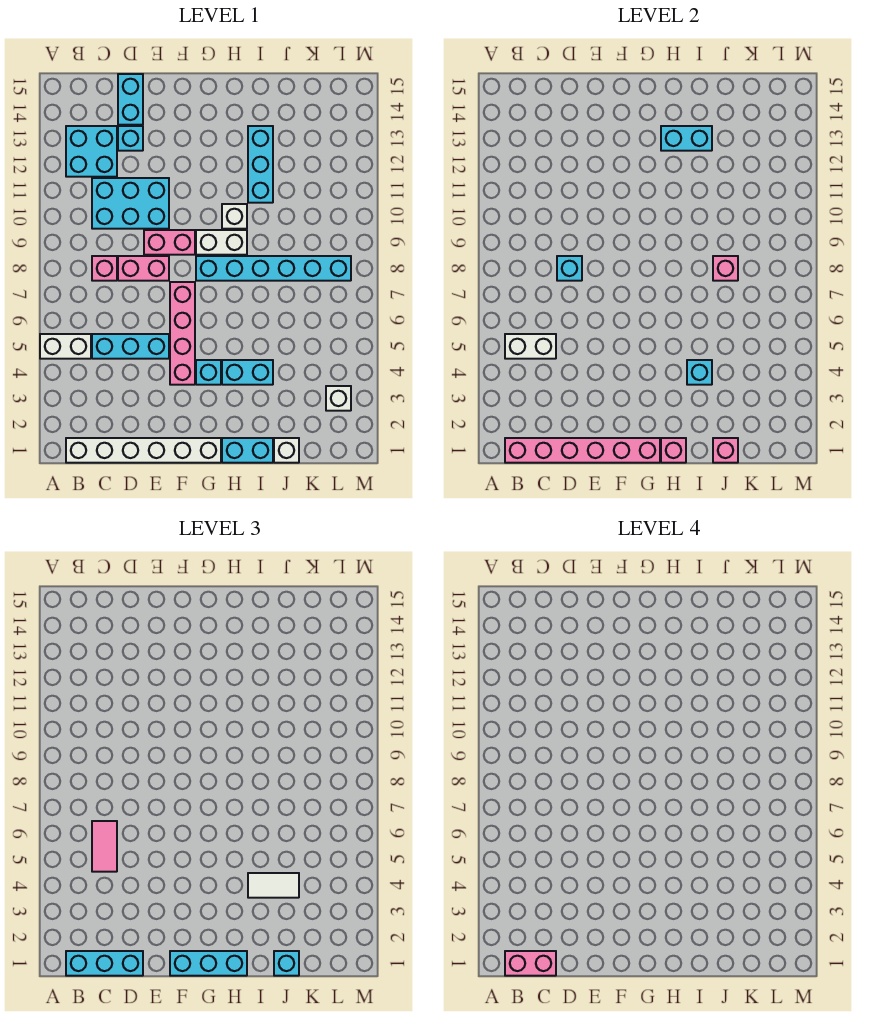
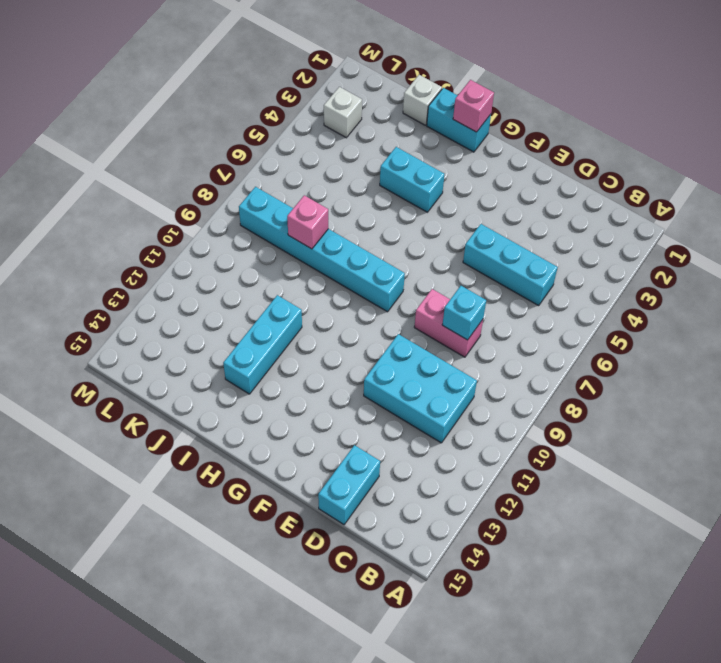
none -> white brick A5:B5 level 1
none -> white brick B1:G1 level 1
none -> cyan brick B12:C13 level 1
none -> pink brick C8 level 1

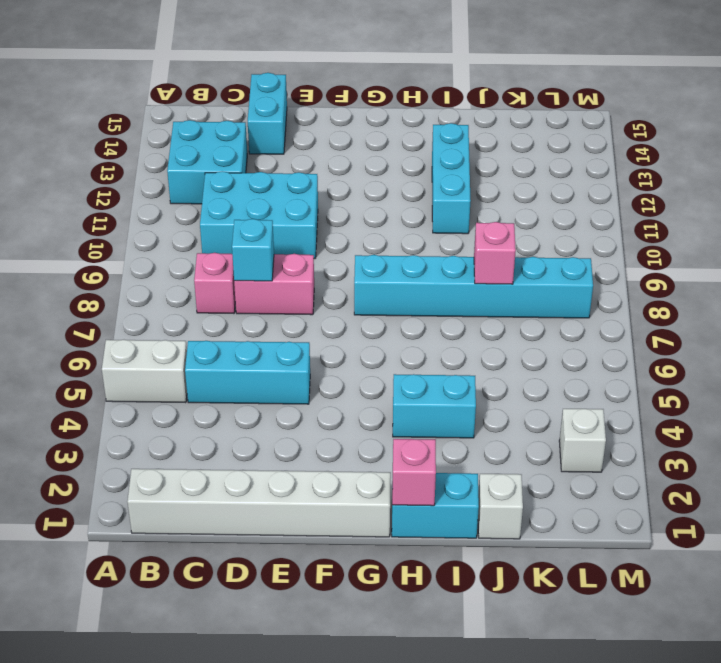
none -> cyan brick D13 level 1
none -> pink brick E9:F9 level 1
none -> pink brick F4:F7 level 1
none -> cyan brick G4 level 1

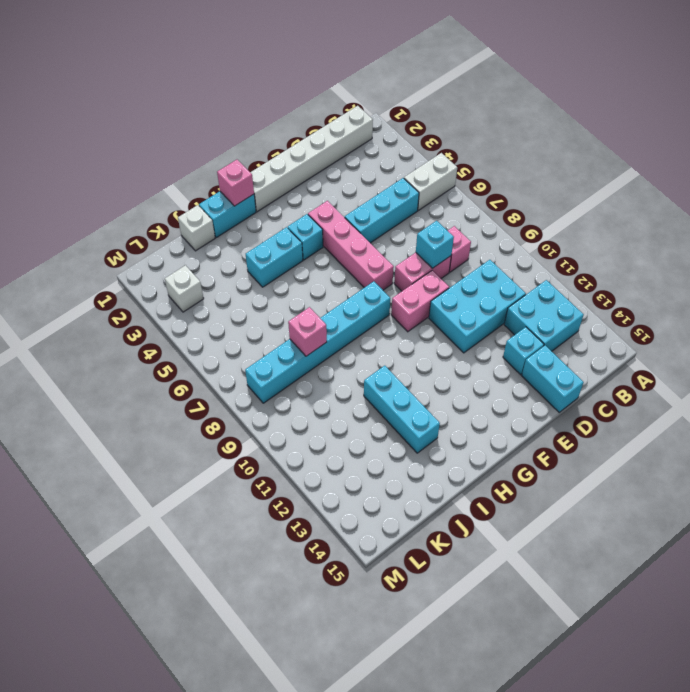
none -> white brick G9:H9 level 1
none -> white brick H10 level 1
none -> pink brick B1:G1 level 2
none -> white brick B5:C5 level 2

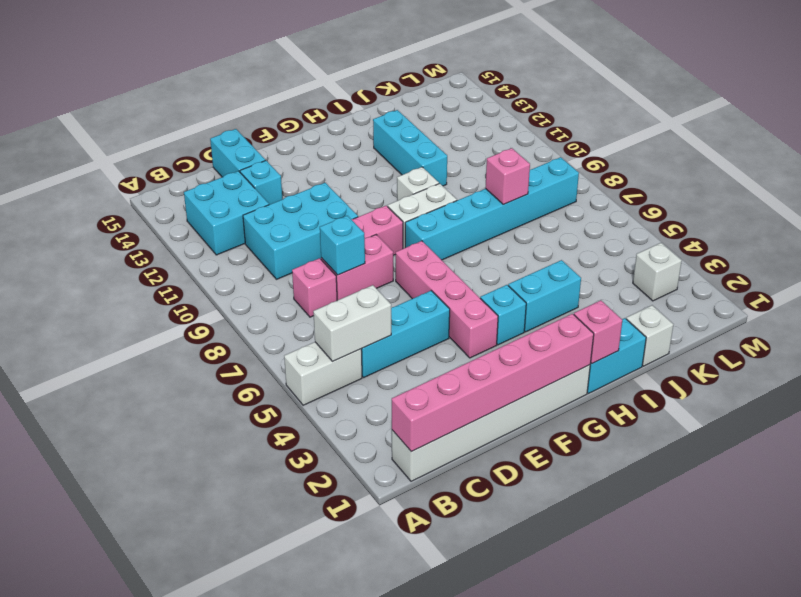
none -> cyan brick H13:I13 level 2
none -> cyan brick I4 level 2
none -> pink brick J1 level 2
none -> cyan brick B1:D1 level 3

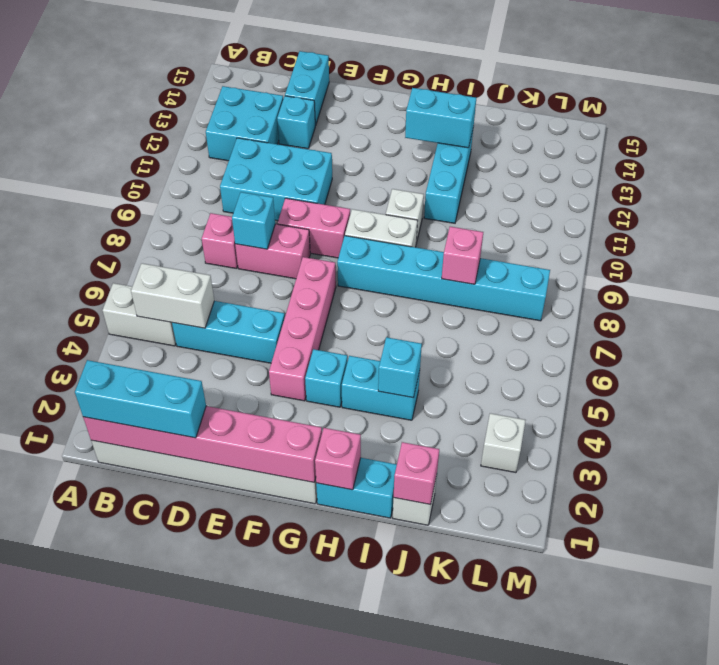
none -> pink tile C5:C6 level 3
none -> cyan brick F1:H1 level 3
none -> white tile I4:J4 level 3
none -> cyan brick J1 level 3

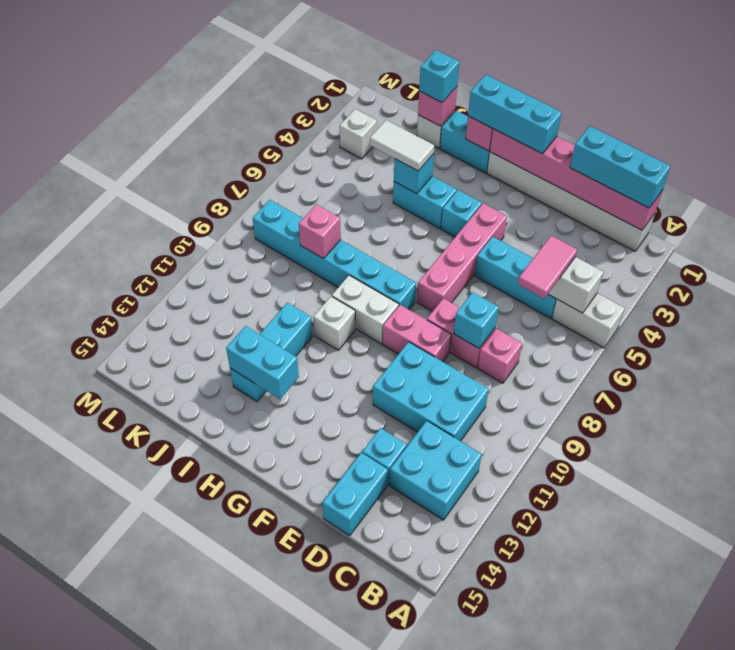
none -> pink brick B1:C1 level 4

